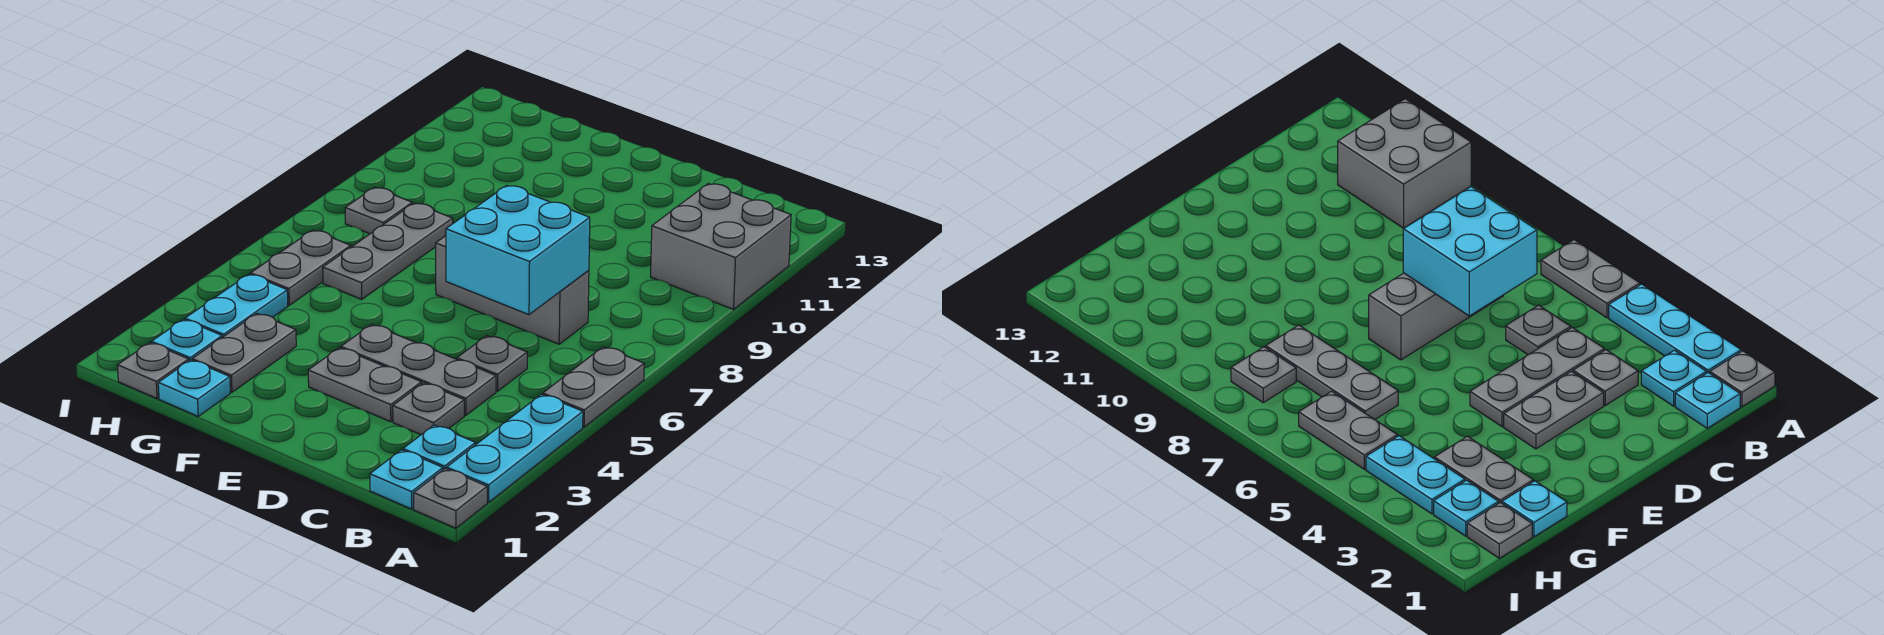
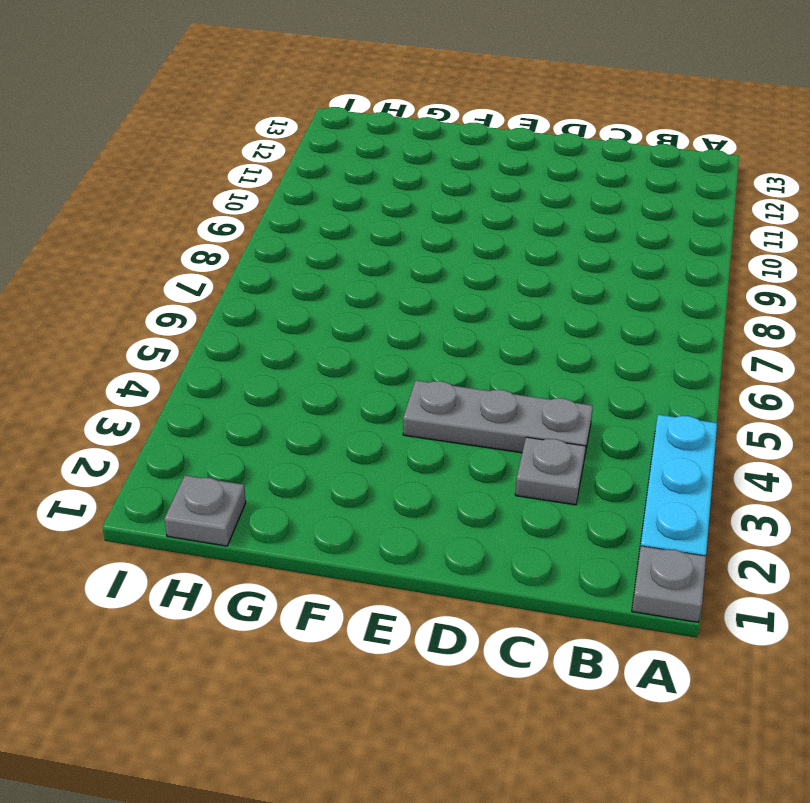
none -> grey plate A5:A6 level 1
none -> grey brick A10:B11 level 1
none -> cyan plate B1 level 1

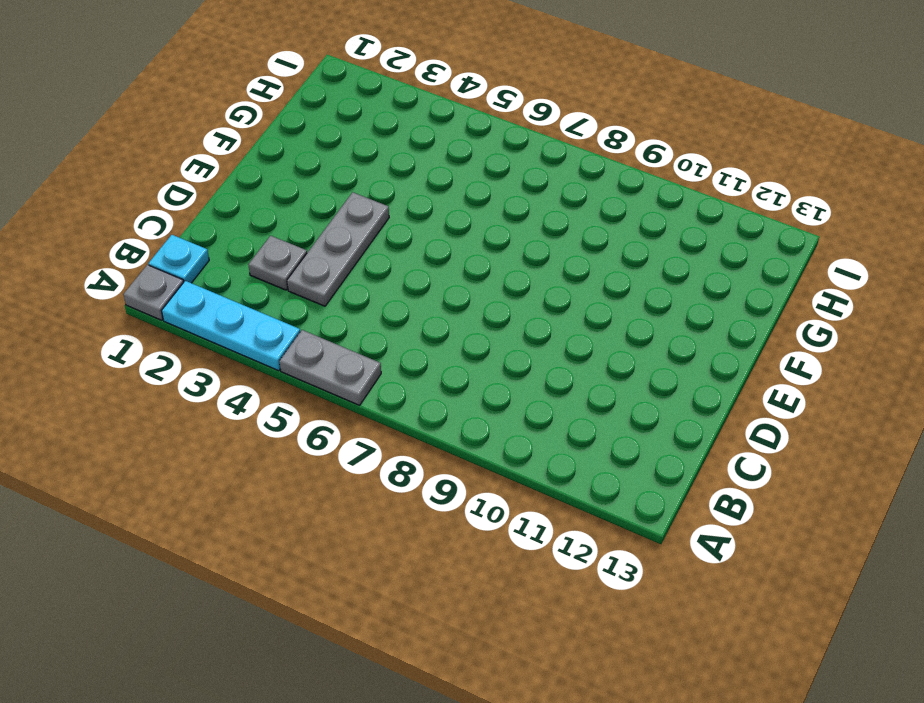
none -> grey brick A10:B11 level 1
none -> cyan plate B2 level 1
none -> grey plate C5 level 1

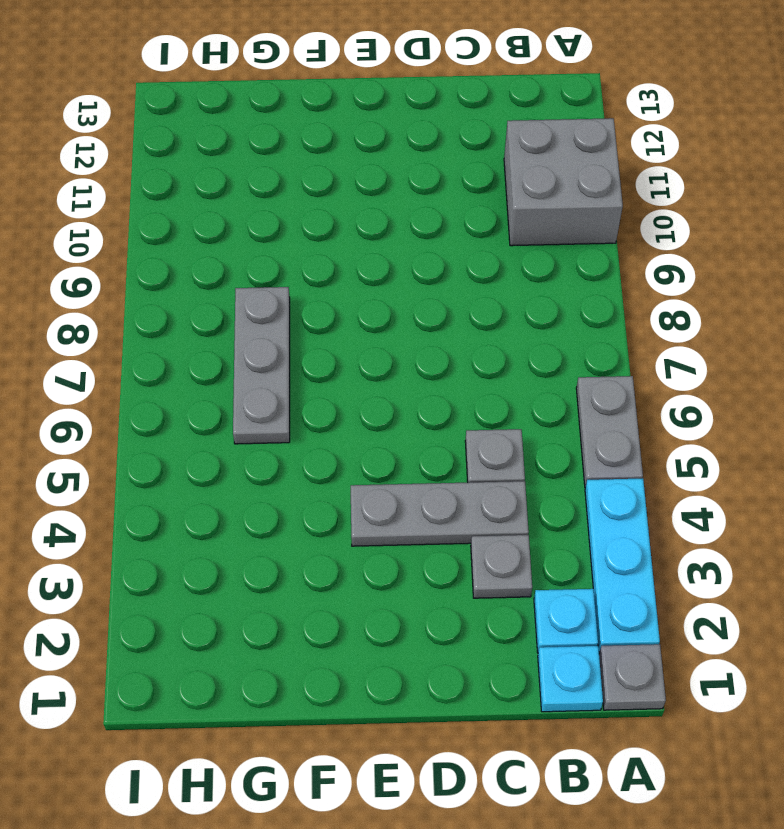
none -> grey brick C7:E7 level 1
none -> grey plate D3:E3 level 1
none -> cyan plate G1 level 1

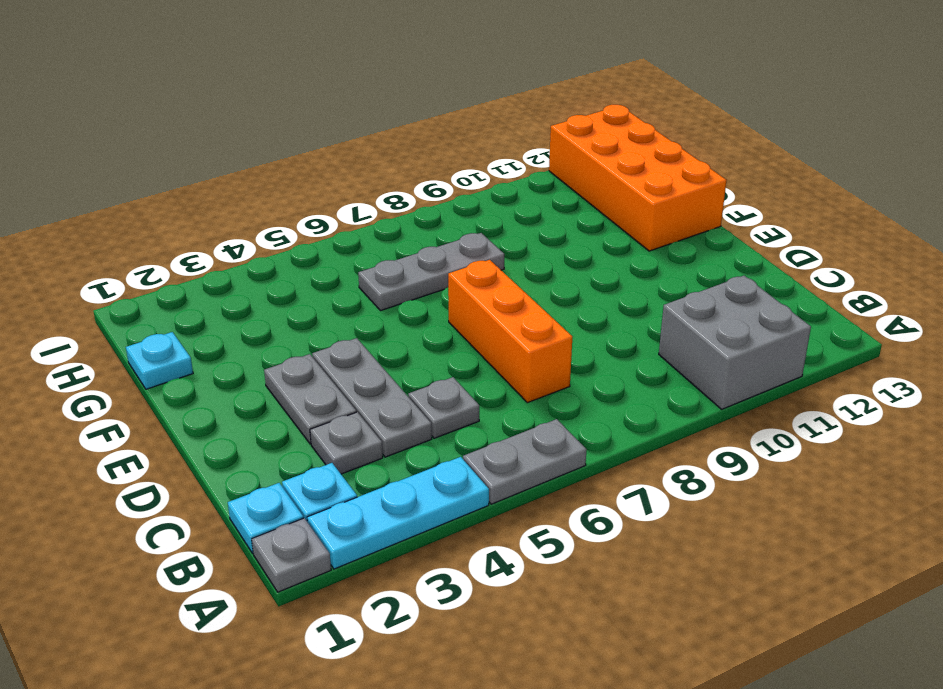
orange brick C7:E7 level 1 -> grey brick C7:E7 level 1
orange brick F12:I13 level 1 -> none
none -> grey plate G2:G3 level 1
none -> grey plate H1 level 1
none -> cyan plate H2 level 1

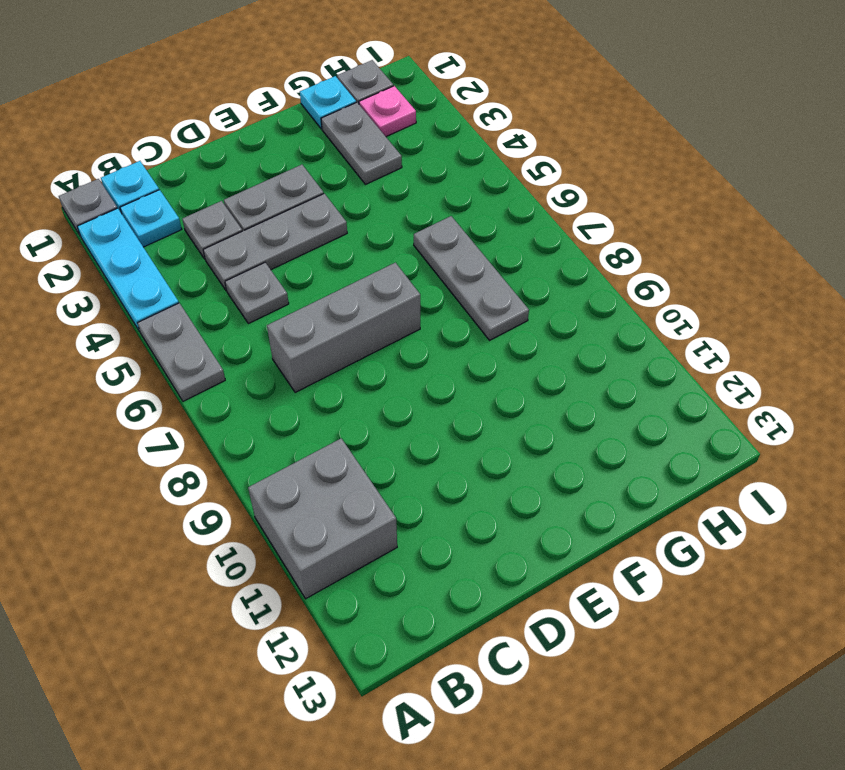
pink plate H2 level 1 -> cyan plate H2 level 1
none -> cyan plate H3:H4 level 1
none -> grey plate H5:H6 level 1
none -> grey plate H8 level 1

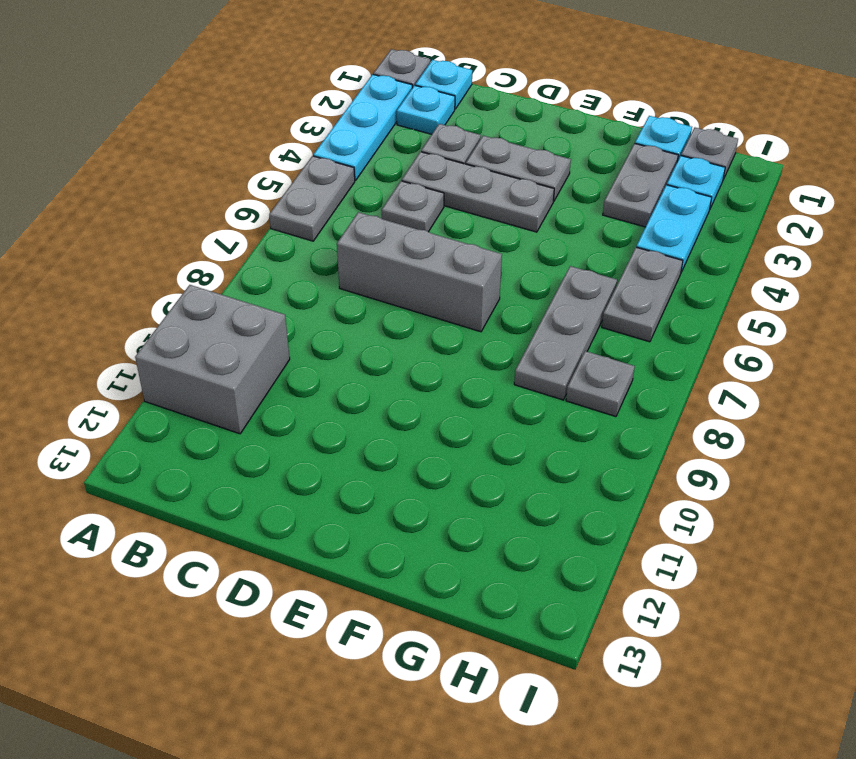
none -> cyan brick C6:D7 level 2

